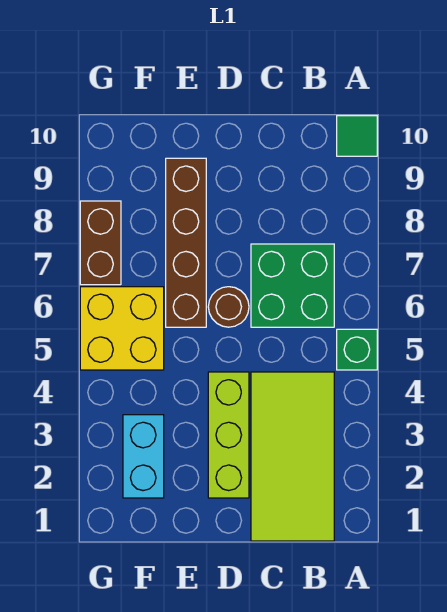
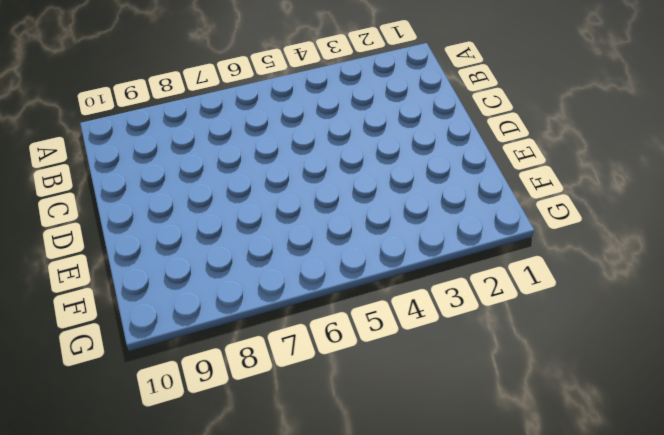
none -> green brick A5 level 1
none -> green tile A10 level 1

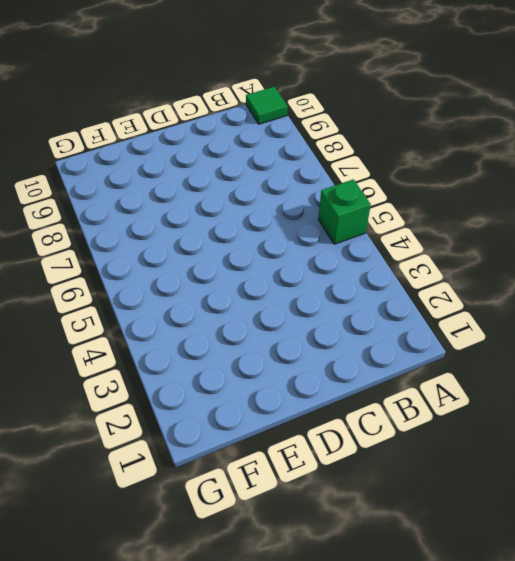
none -> lime tile B1:C4 level 1
none -> green brick B6:C7 level 1

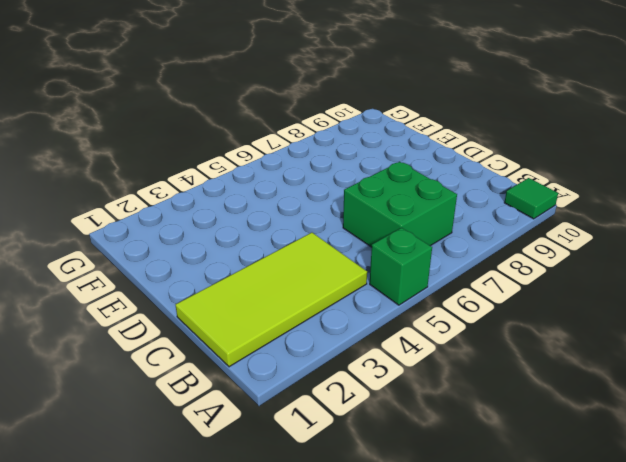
none -> lime brick D2:D4 level 1
none -> brown round brick D6 level 1

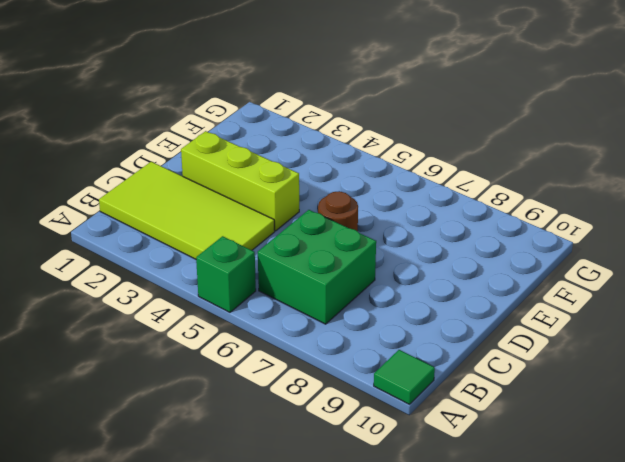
none -> brown brick E6:E9 level 1
none -> cyan brick F2:F3 level 1

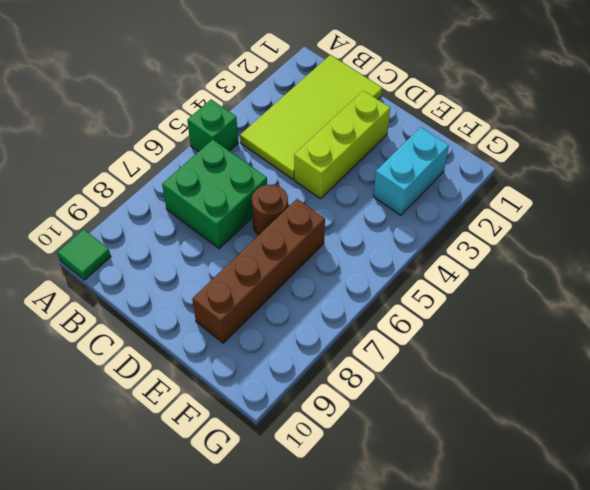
none -> yellow brick F5:G6 level 1
none -> brown brick G7:G8 level 1

